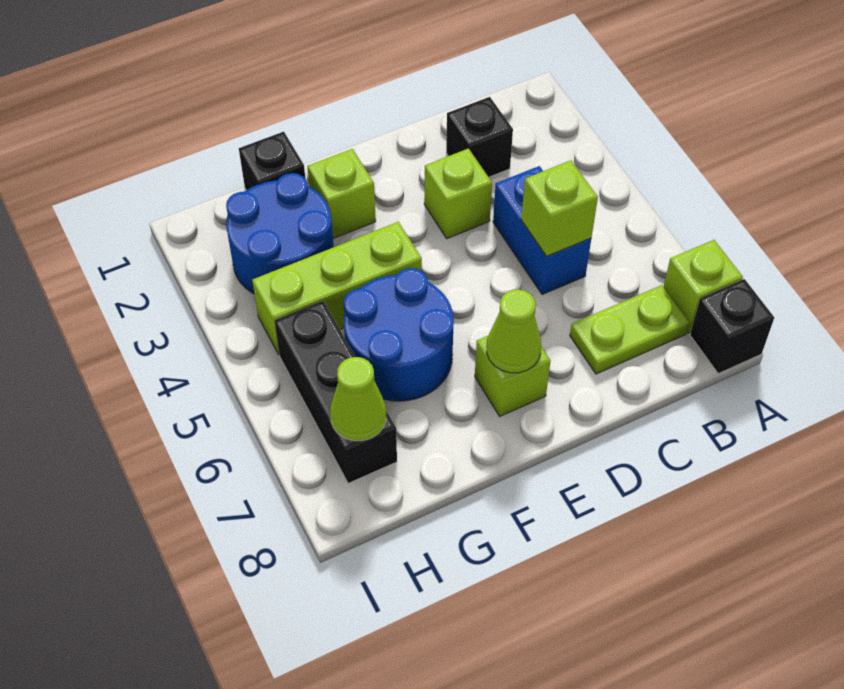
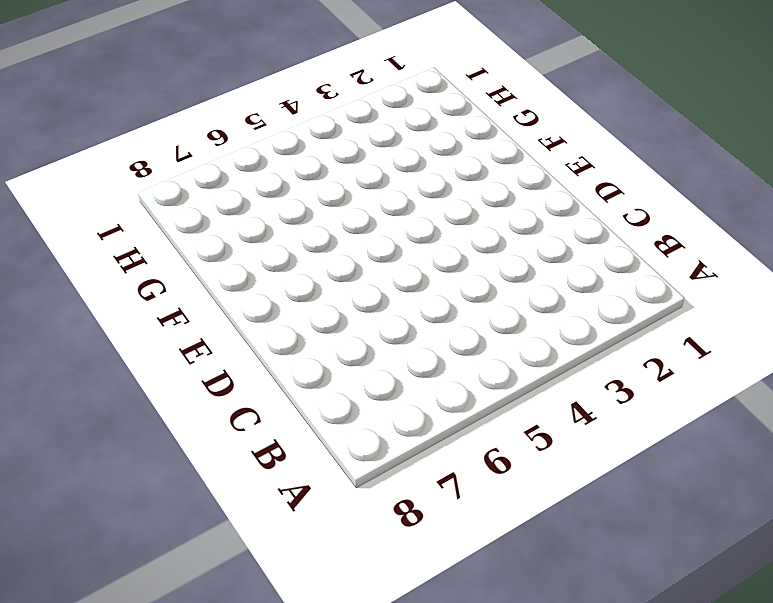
none -> lime brick A7 level 1
none -> black brick A8 level 1
none -> lime plate B7:C7 level 1

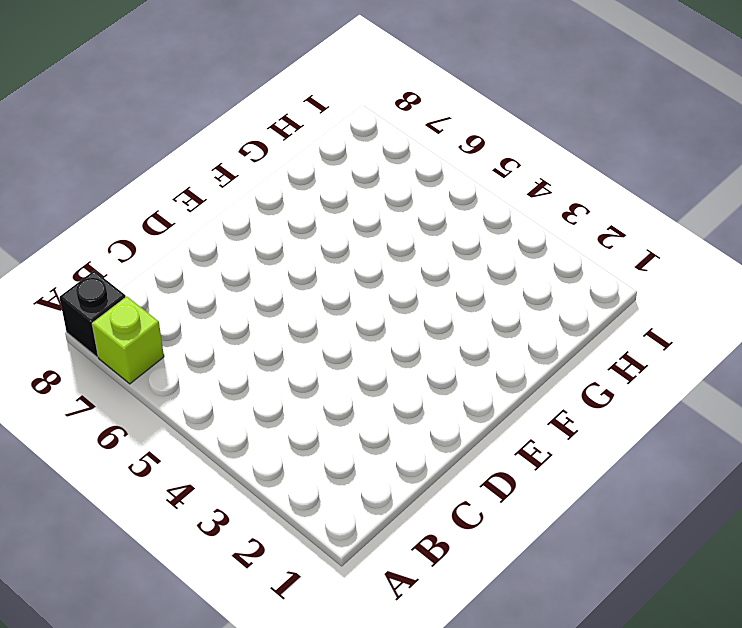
none -> lime plate B7:C7 level 1
none -> black brick C2 level 1
none -> blue brick C4:C5 level 1

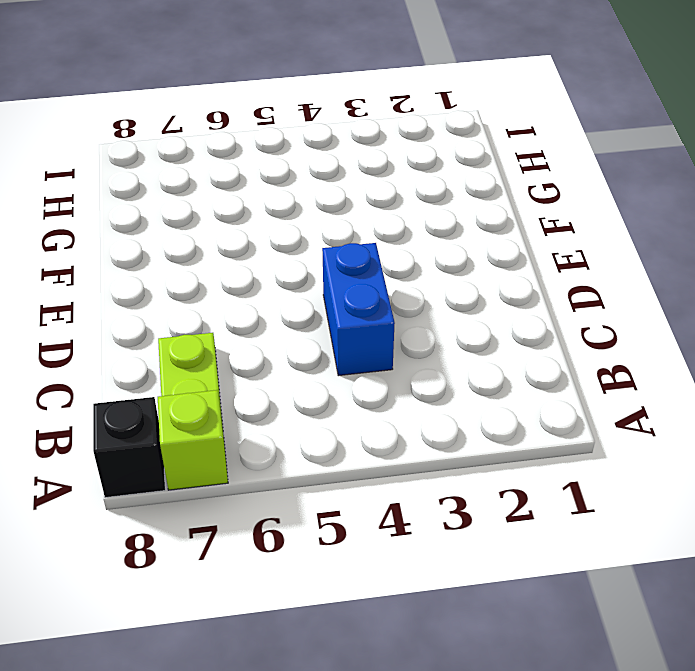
blue brick C4:D4 level 1 -> blue brick C4:C5 level 1
none -> black brick C2 level 1
none -> lime brick D3 level 1
none -> lime brick E7 level 1

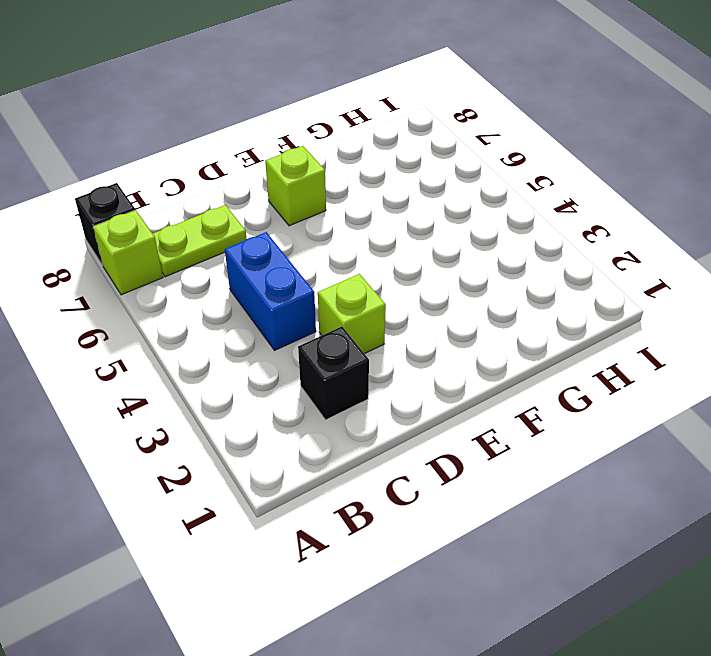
none -> lime brick F2 level 1
none -> lime brick F4:H4 level 1
none -> blue round brick F5:G6 level 1

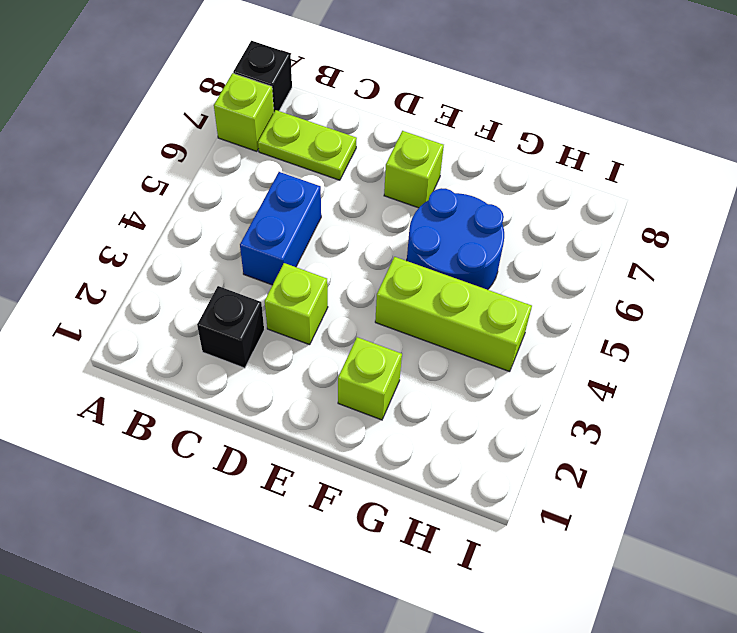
none -> black brick G1 level 1
none -> blue round brick G2:H3 level 1
none -> black brick H5:H7 level 1

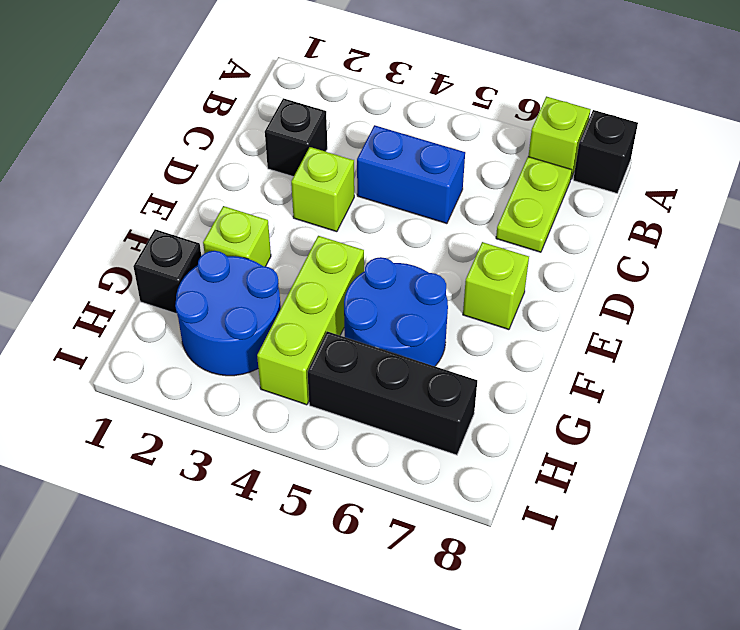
none -> lime brick C5 level 2
none -> lime cone E7 level 2
none -> lime cone H7 level 2

